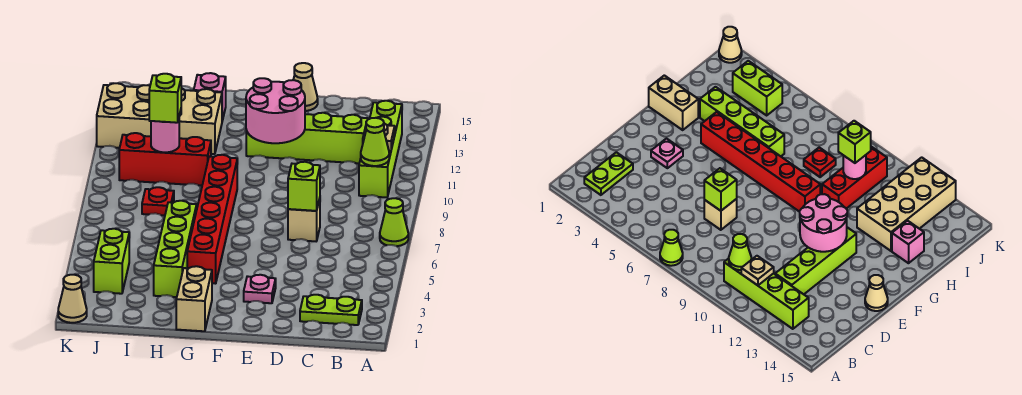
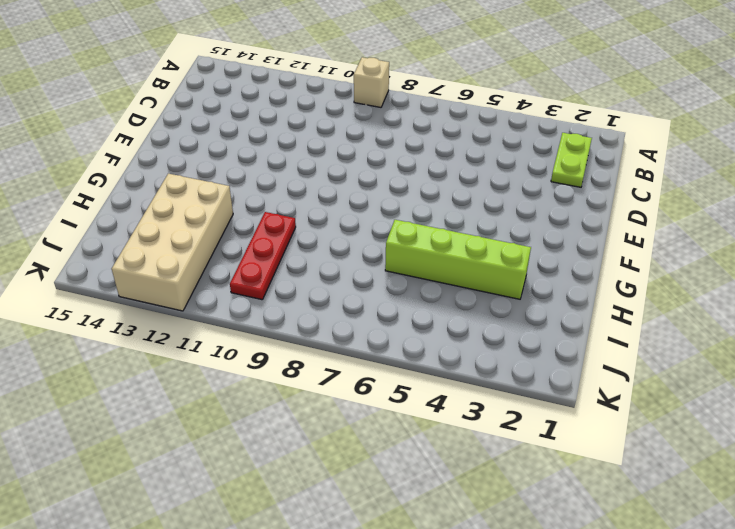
tan brick A9 level 1 -> tan brick D7 level 1
red plate H10:J10 level 1 -> red brick H10:J10 level 1
none -> lime cone A7 level 1
none -> lime brick B10:B13 level 1
none -> lime brick C12:F12 level 1

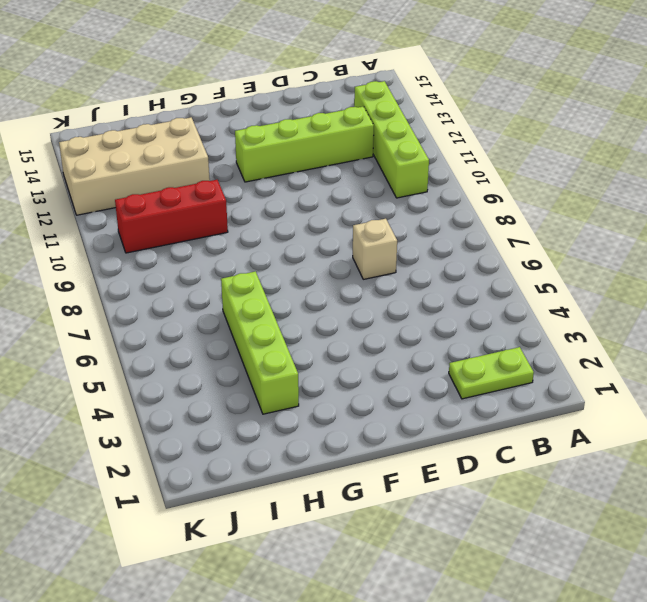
none -> lime cone A7 level 1
none -> pink plate E3 level 1
none -> tan cone E15 level 1

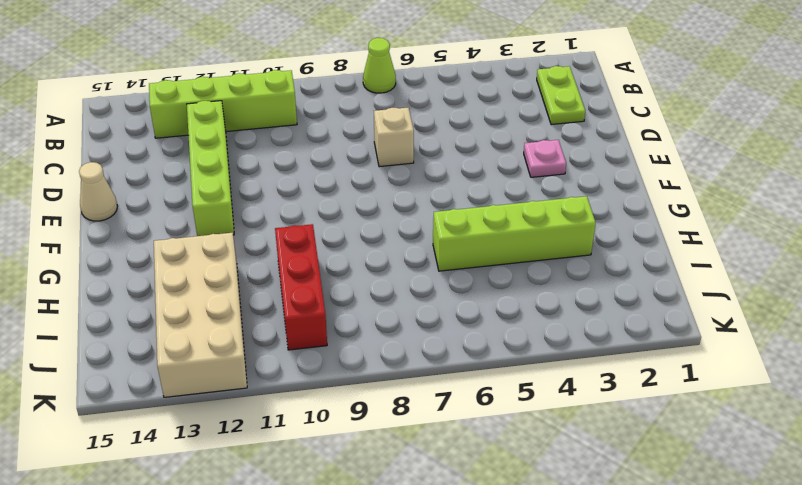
none -> tan brick G1:G2 level 1
none -> red brick G4:G9 level 1
none -> pink brick H14 level 1

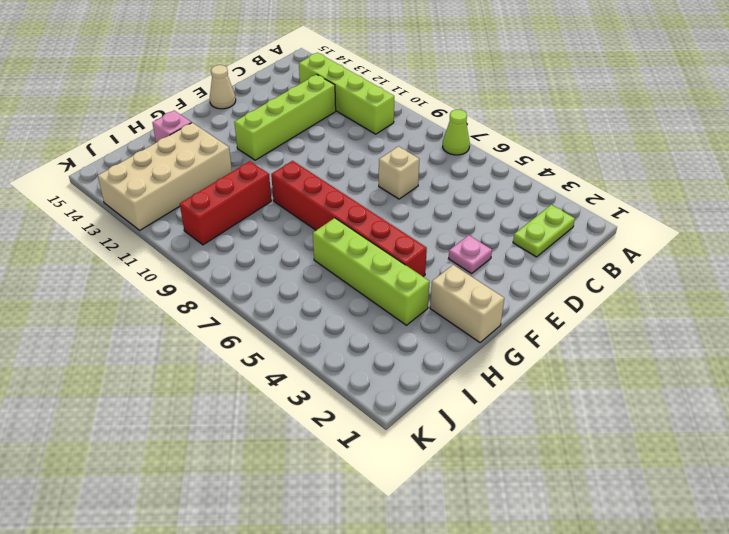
none -> red plate I8 level 1
none -> lime brick J3:J4 level 1
none -> tan cone K1 level 1

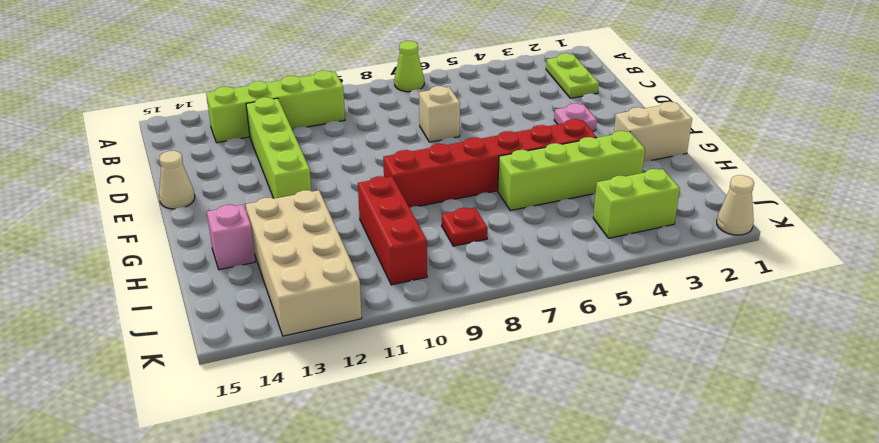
none -> lime cone B10 level 2
none -> tan plate B11 level 2
none -> lime brick D7 level 2

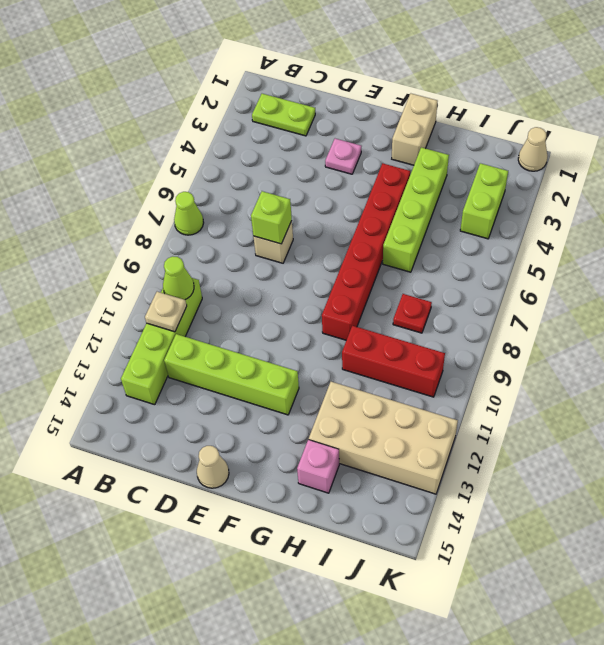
none -> pink round brick E11:F12 level 2
none -> pink round brick I10 level 2
none -> lime brick I10 level 3

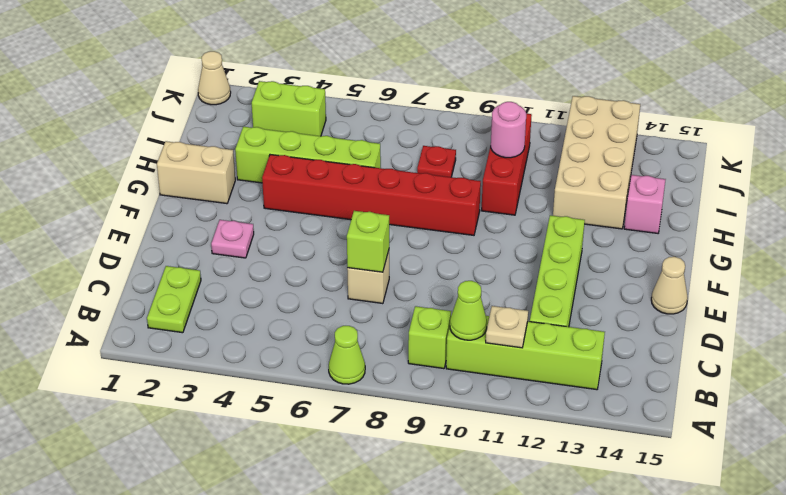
lime brick B9 level 1 -> lime brick I10 level 3
none -> pink round brick E11:F12 level 2

